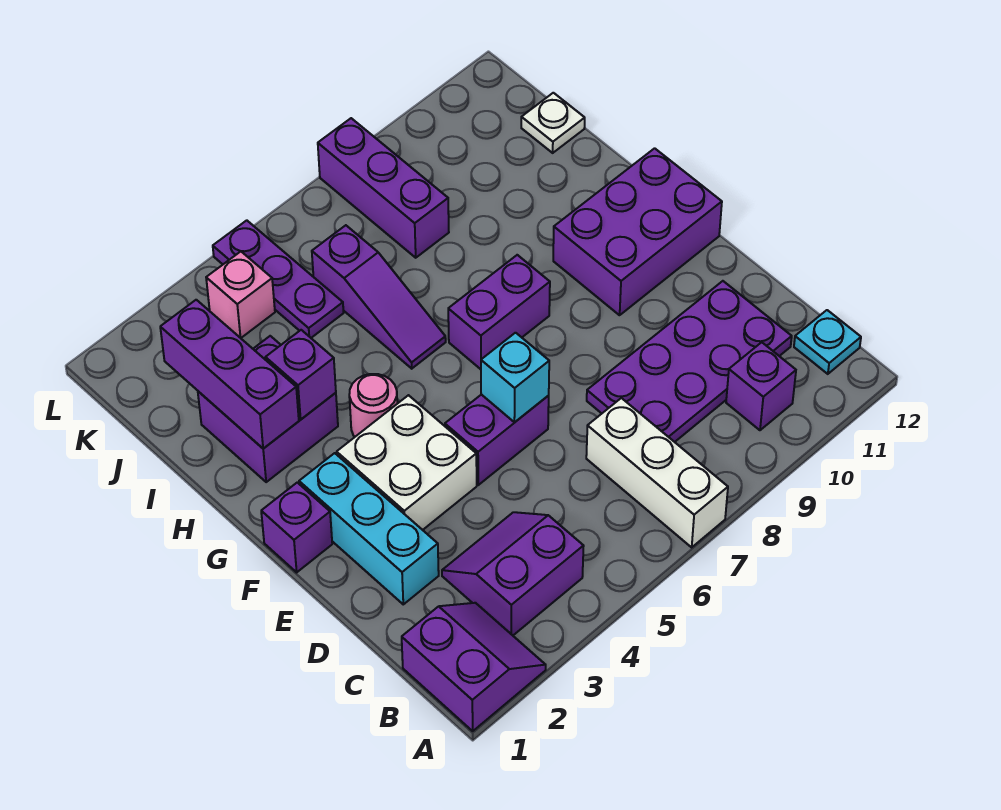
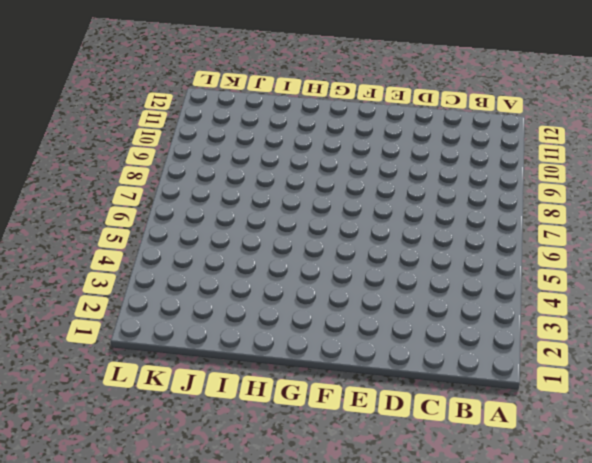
none -> purple slope A1:B2 level 1 top 1
none -> white brick A7:C7 level 1
none -> purple slope B3:C4 level 1 top B

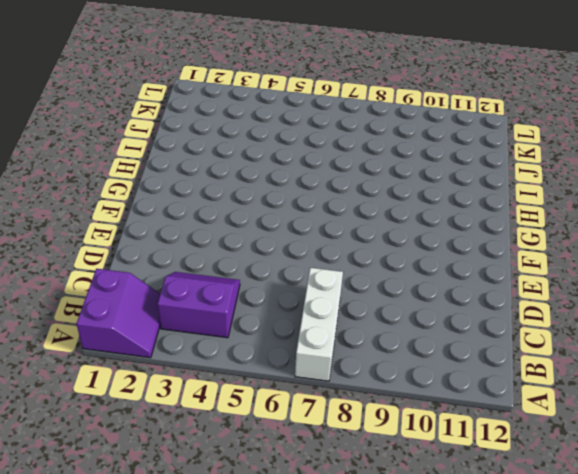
none -> purple brick B10 level 1
none -> cyan plate B12 level 1
none -> purple plate C8:D11 level 1

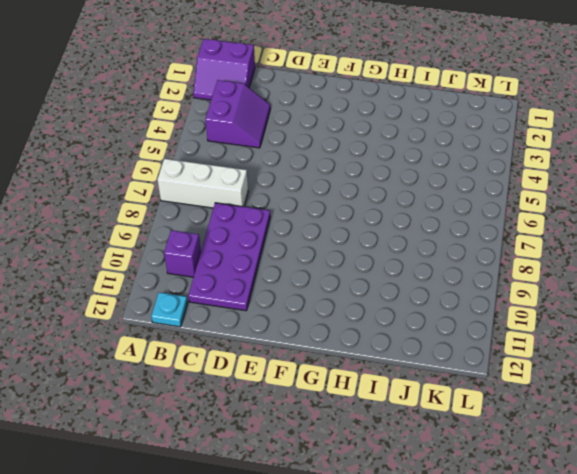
none -> cyan brick D2:F2 level 1
none -> white brick E3:F4 level 1
none -> purple brick E5:E6 level 1

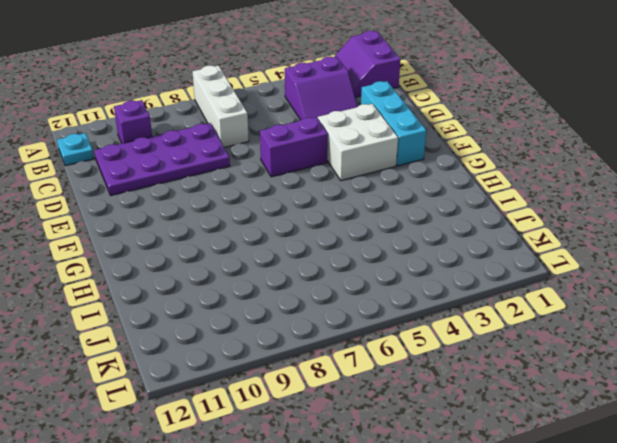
none -> purple brick F1 level 1
none -> purple brick F10:G12 level 1
none -> pink round brick G4 level 1

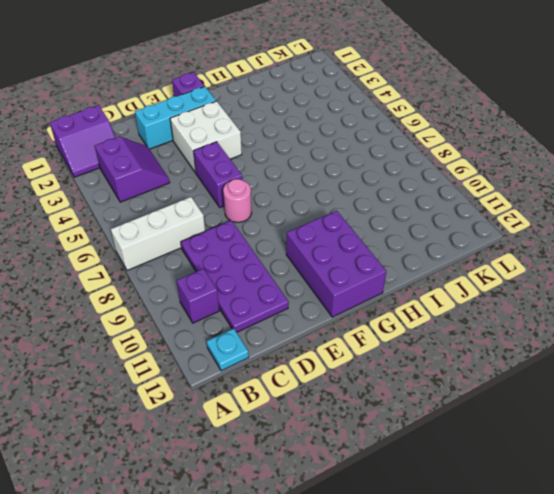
pink round brick E7 level 1 -> pink round brick G4 level 1
none -> purple brick G7:G8 level 1
none -> purple brick H2:I3 level 1
none -> purple slope H6:J6 level 1 top J

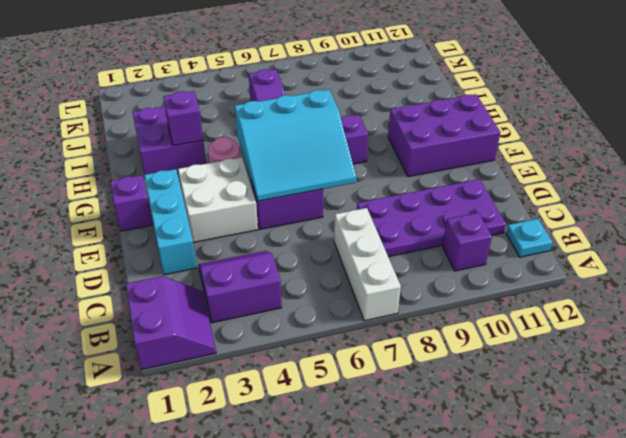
cyan slope E5:G7 level 2 top G -> cyan brick E6 level 2
none -> purple plate J5:L5 level 1
none -> purple brick J8:L8 level 1
none -> white plate J12 level 1

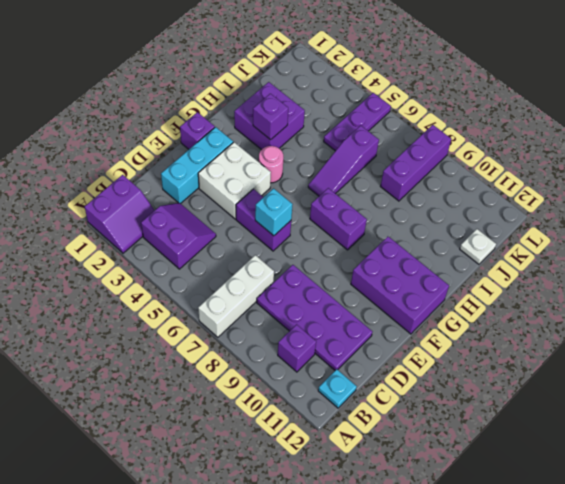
none -> pink brick K4 level 1
none -> purple brick H2:J2 level 2

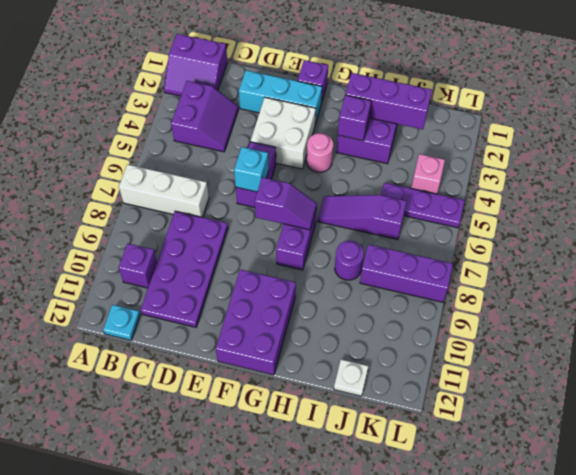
purple slope F7:G7 level 2 top F -> none
purple round brick I8 level 1 -> none

